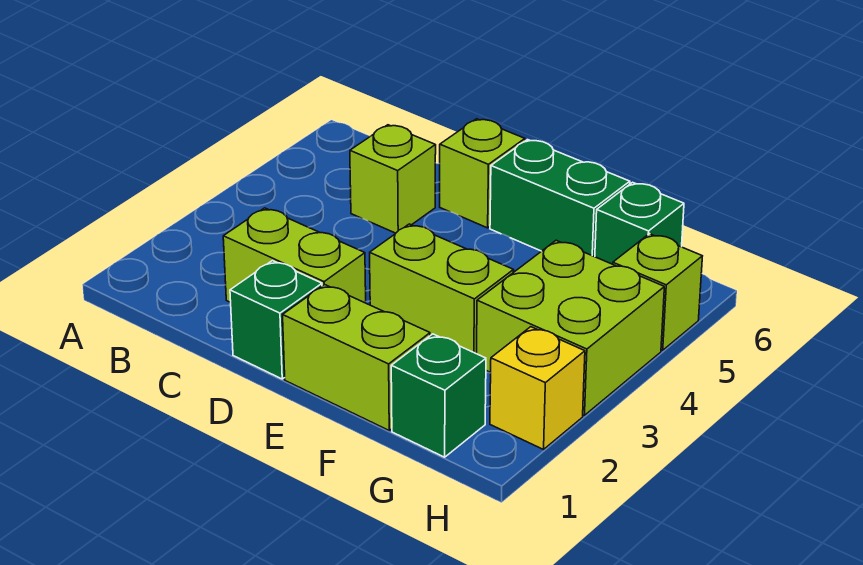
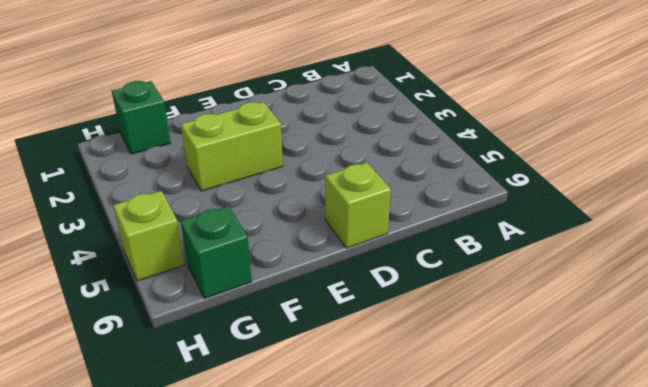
none -> lime brick C2:D2 level 1
none -> lime brick C5 level 1
none -> green brick D1 level 1

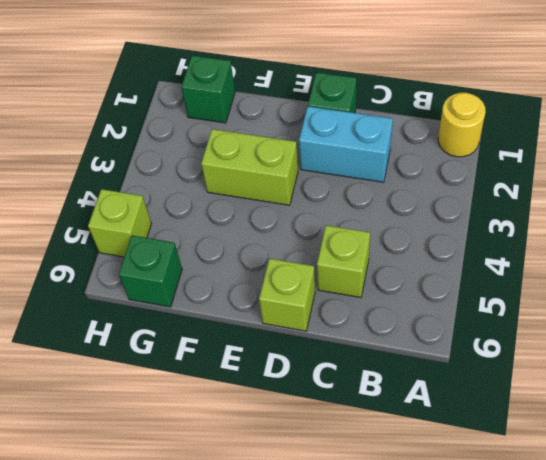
yellow round brick A1 level 1 -> none
cyan brick C2:D2 level 1 -> lime brick C2:D2 level 1
none -> lime brick E1:F1 level 1
none -> green brick E6:F6 level 1
none -> lime brick G3:H4 level 1

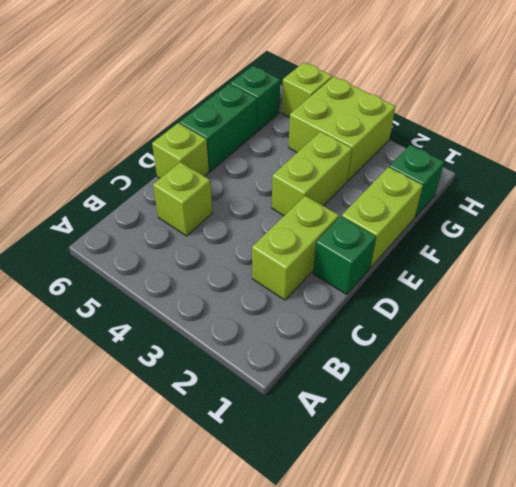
none -> yellow brick H2 level 1

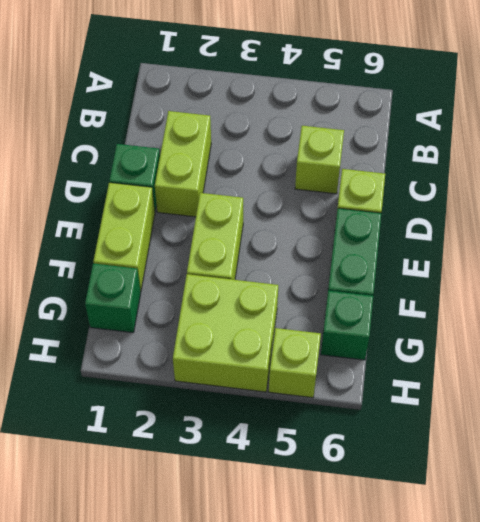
none -> yellow brick H2 level 1

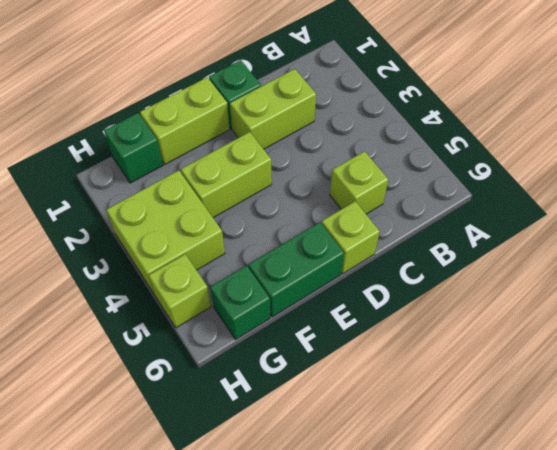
none -> yellow brick H2 level 1

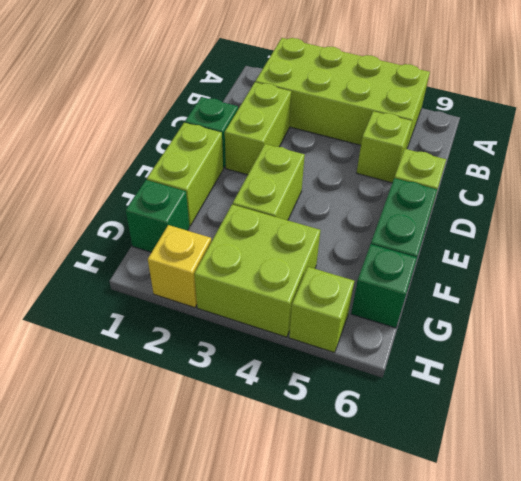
lime brick A2:B5 level 1 -> none

